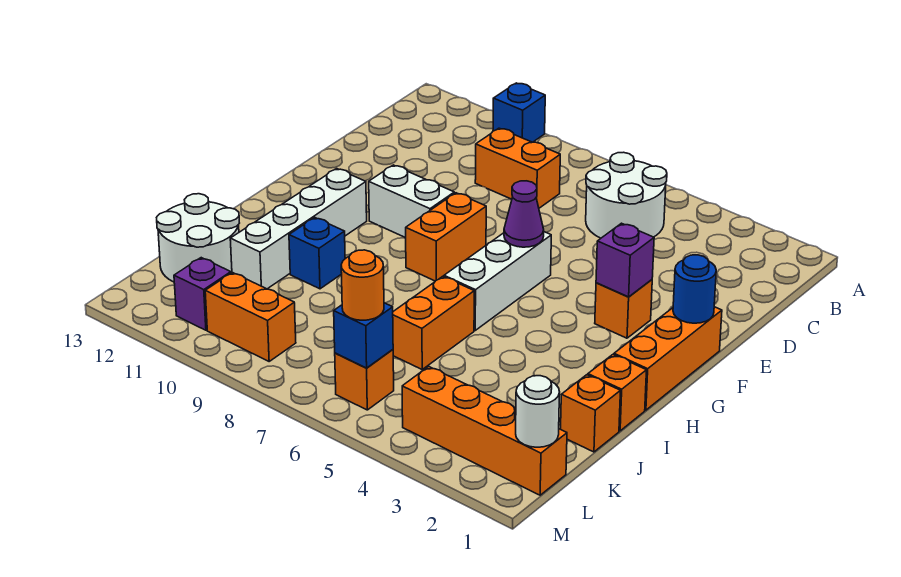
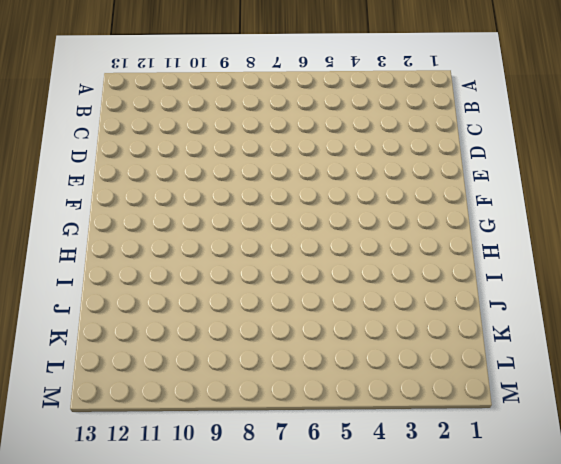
none -> blue brick A10 level 1
none -> white round brick B5:C6 level 1
none -> orange brick C8:C9 level 1

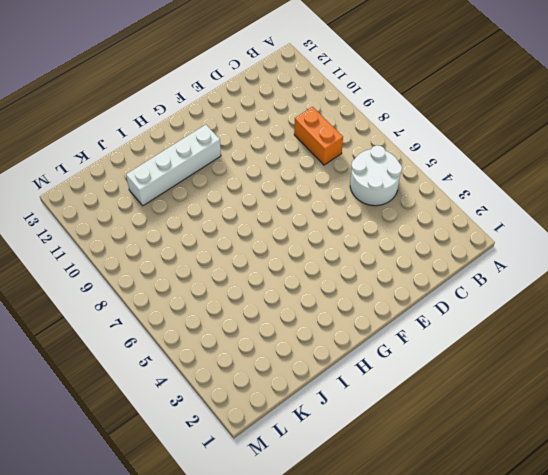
none -> blue brick A10 level 1
none -> orange brick F1:H1 level 1
none -> orange brick F3 level 1

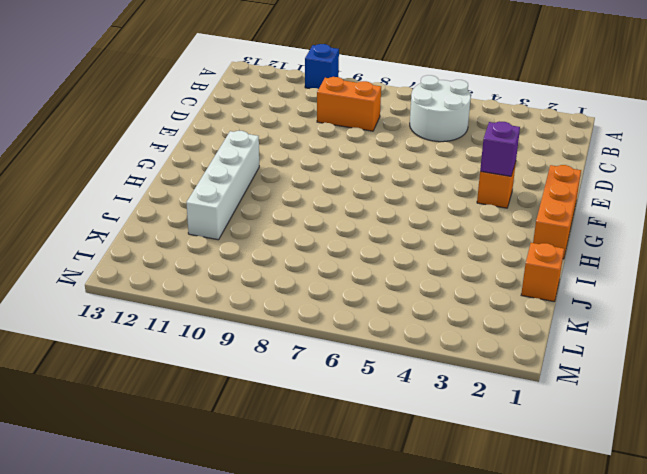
none -> white brick F6:H6 level 1
none -> orange brick F8:G8 level 1
none -> white brick F9:F10 level 1

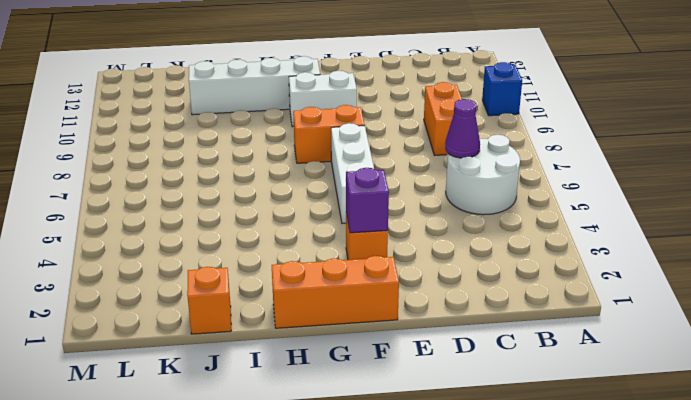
purple cone C6 level 2 -> purple cone F6 level 2
white brick F5:F7 level 1 -> white brick F6:H6 level 1
white brick F10:G10 level 1 -> white brick F9:F10 level 1
none -> orange brick I1 level 1
none -> orange brick I6:J6 level 1
none -> blue brick I10 level 1

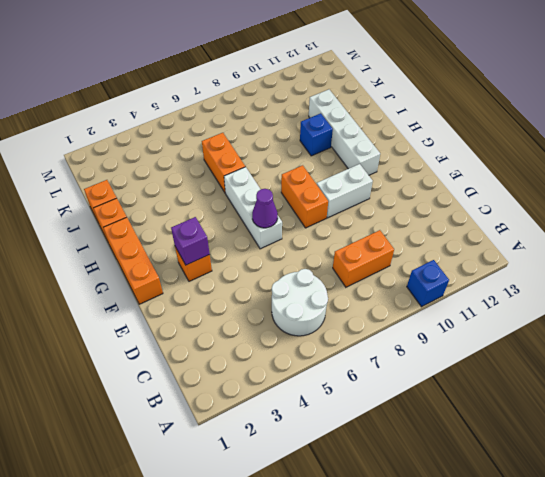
none -> white round brick J12:K13 level 1
none -> orange brick L1:L4 level 1
none -> orange brick L6 level 1

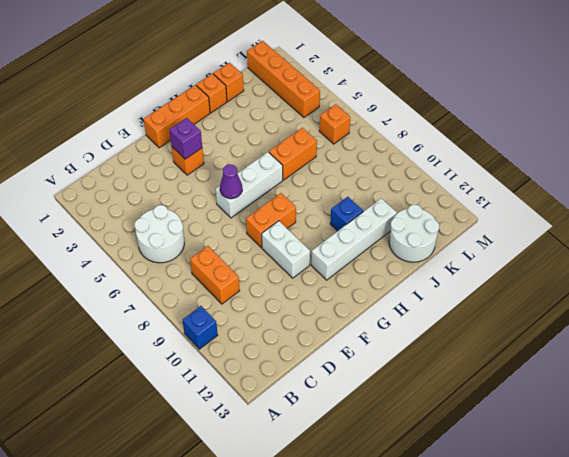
none -> orange brick L9:L10 level 1
none -> purple brick L11 level 1
none -> blue round brick F1 level 2

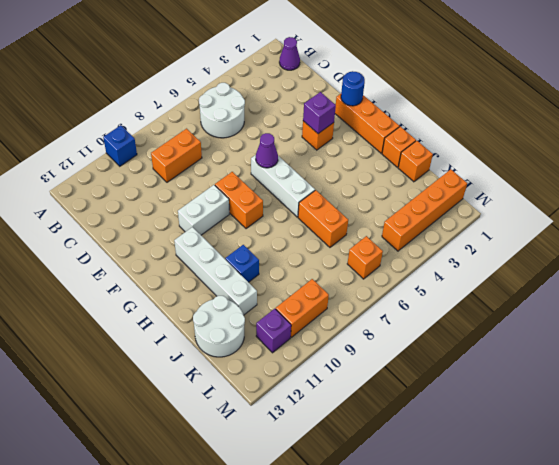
purple cone B1 level 1 -> none
none -> white round brick L1 level 2
none -> blue brick L6 level 2
none -> orange round brick L6 level 3

